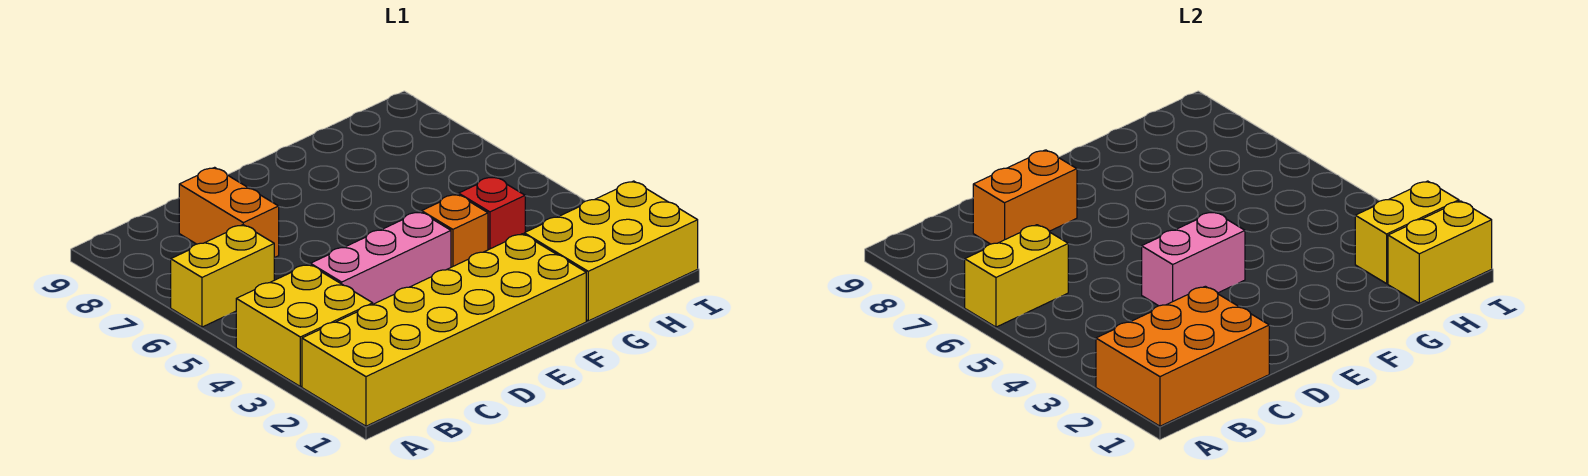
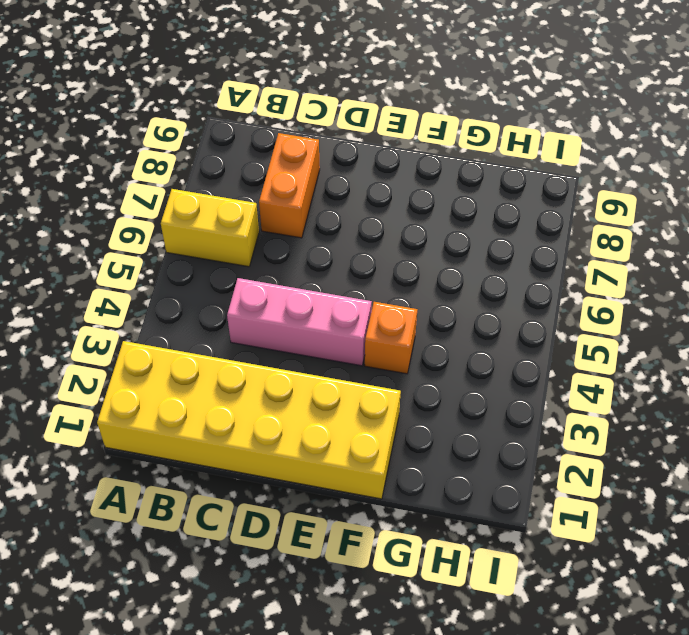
none -> yellow brick A3:B4 level 1
none -> yellow brick G1:I2 level 1
none -> red brick G4 level 1

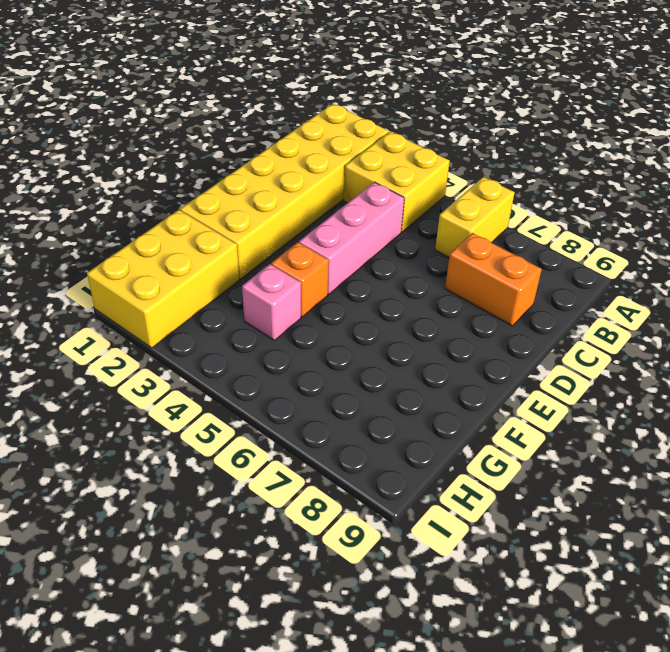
pink brick G4 level 1 -> red brick G4 level 1
none -> orange brick A1:C2 level 2
none -> yellow brick A6:B6 level 2
none -> orange brick C8:D8 level 2

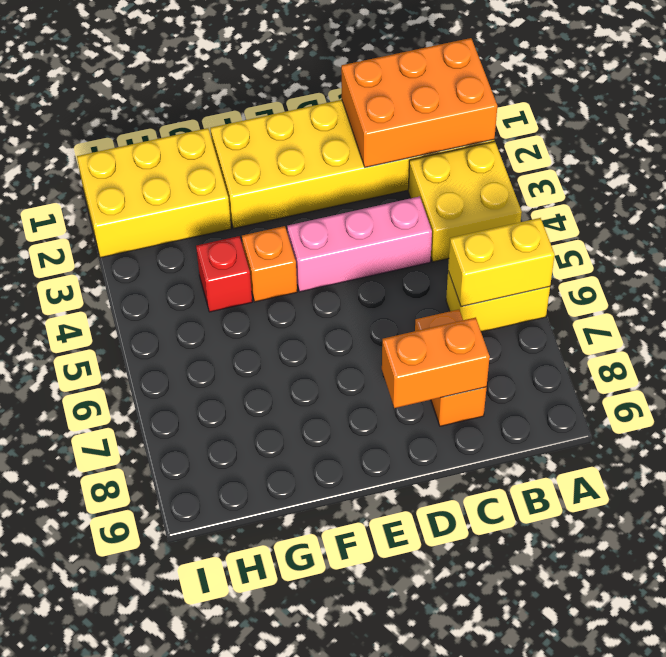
none -> pink brick D4:E4 level 2
none -> yellow brick H1:I1 level 2
none -> yellow brick H2:I2 level 2

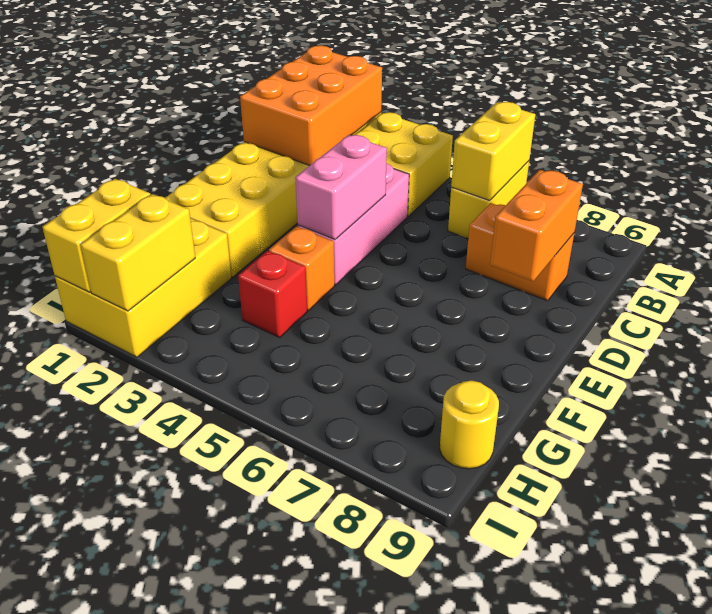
yellow round brick H9 level 1 -> none

